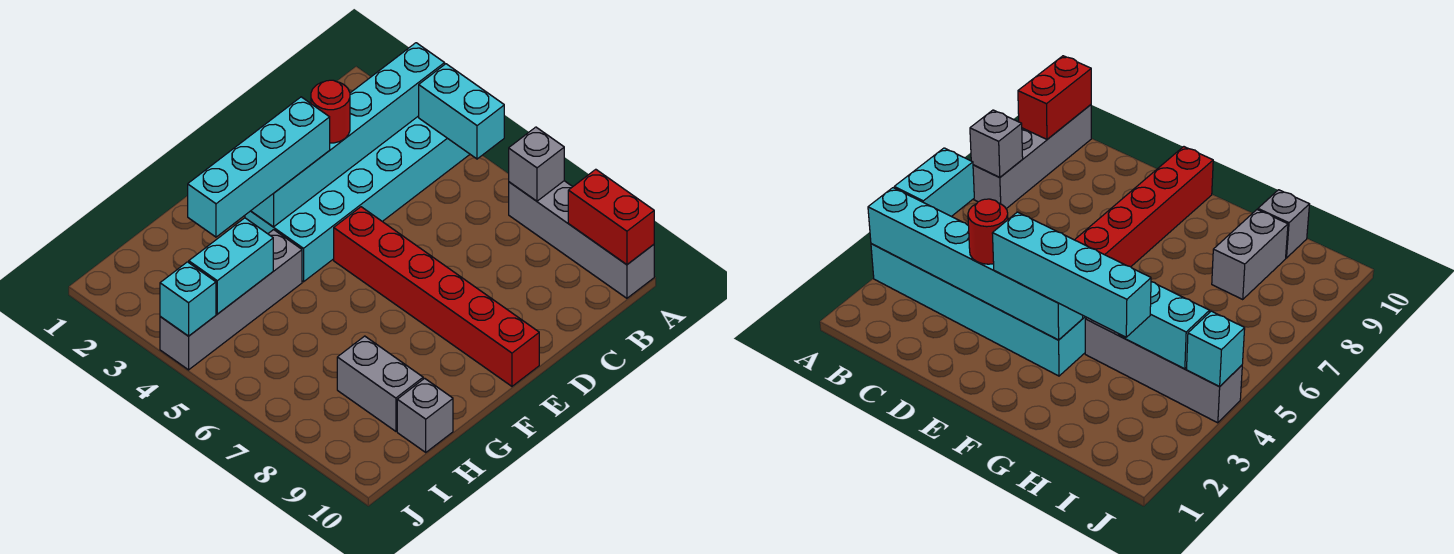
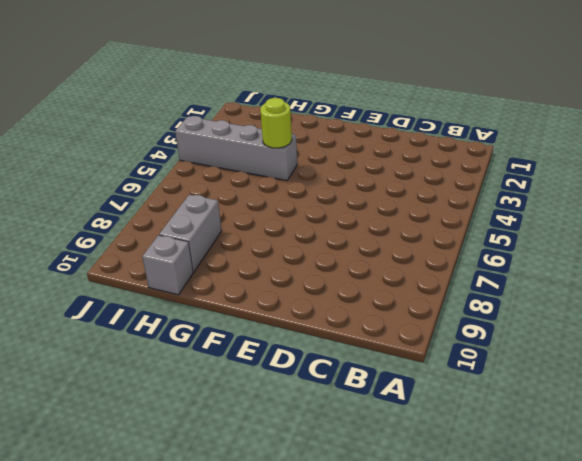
lime round brick G4 level 2 -> none
none -> cyan brick A3:F4 level 1
none -> grey brick A7:A10 level 1
none -> red brick E5:E10 level 1

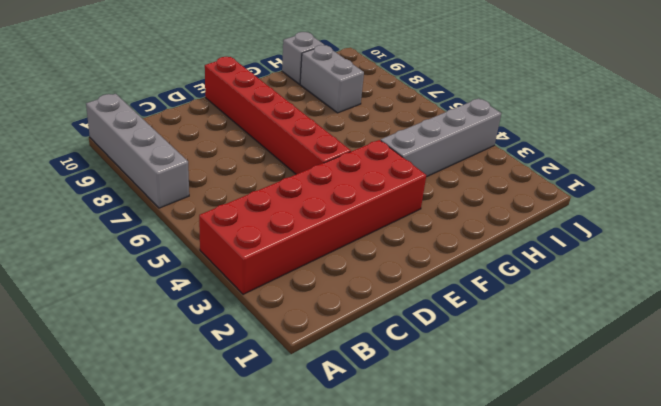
red brick A3:F4 level 1 -> cyan brick A3:F4 level 1
none -> cyan brick A3:F3 level 2
none -> cyan brick A4:A5 level 2
none -> grey brick A7 level 2

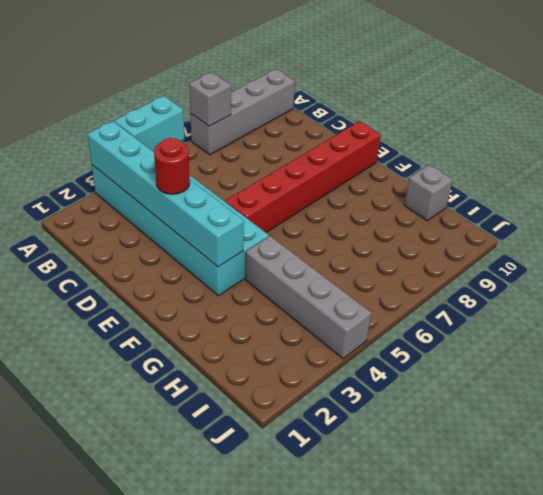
none -> grey brick H8:H9 level 1
none -> red brick A9:A10 level 2
none -> cyan brick H4:I4 level 2

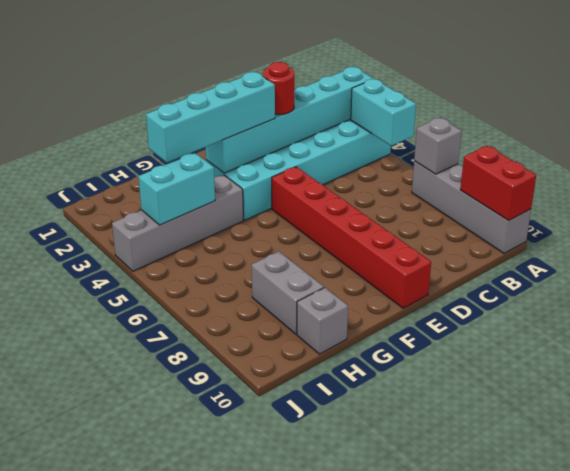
none -> cyan brick J4 level 2

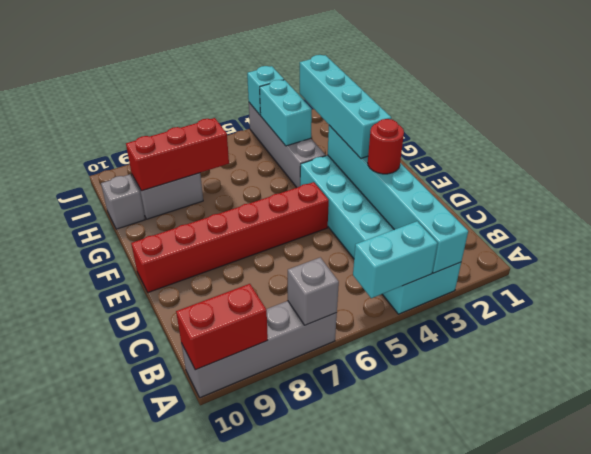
red brick H7:H9 level 2 -> none

